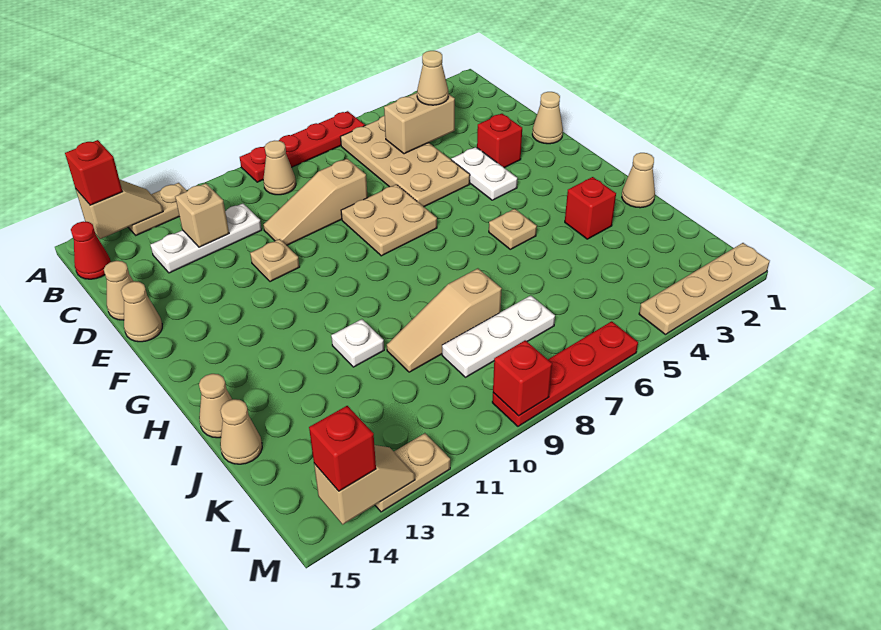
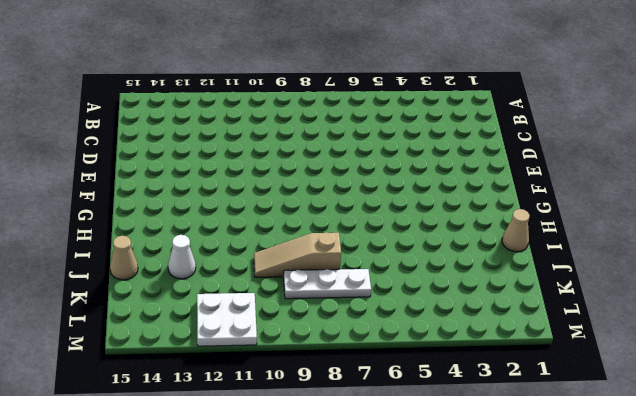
white cone J13 level 1 -> none
white plate L11:M12 level 1 -> tan plate M12:M13 level 1
none -> red plate A6:A9 level 1
none -> tan plate A12:A13 level 1
none -> tan plate B5:E6 level 1
none -> tan cone B9 level 1

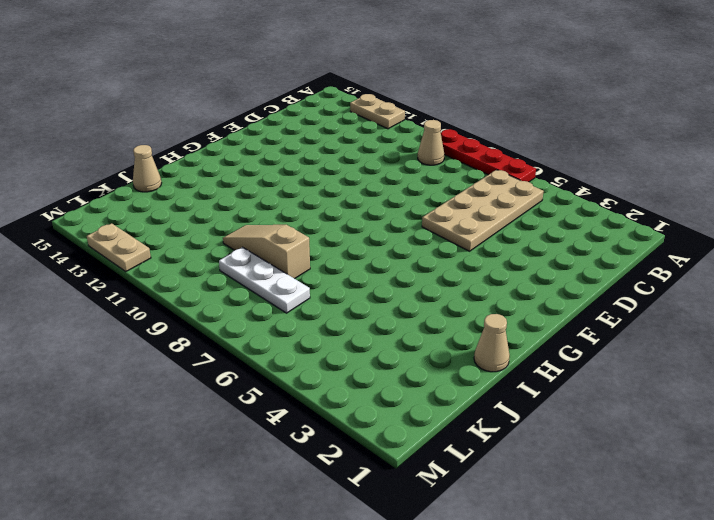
none -> red cone B15 level 1
none -> white plate C11:C13 level 1
none -> tan slope D8:D10 level 1 top 8
none -> tan cone D15 level 1

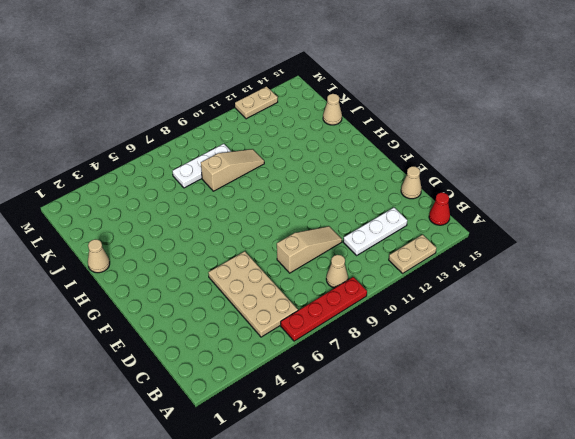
none -> tan cone E1 level 1
none -> red brick E3 level 1
none -> white plate E4:F4 level 1
none -> tan plate E7:F8 level 1

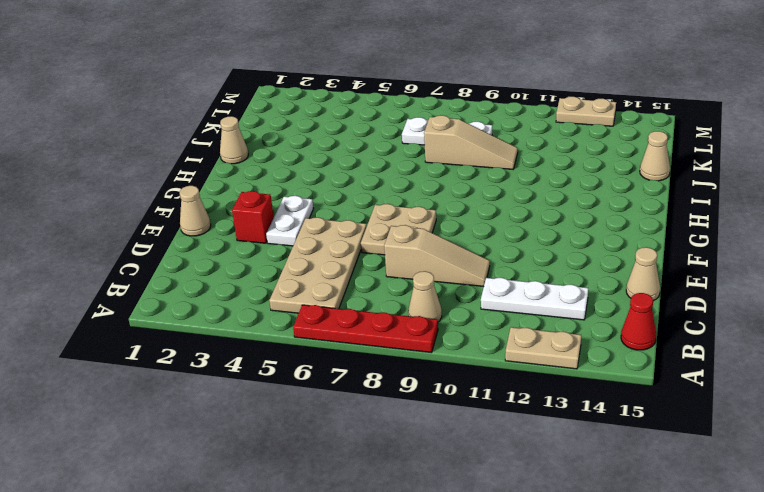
none -> tan plate E11 level 1
none -> tan cone E15 level 1
none -> tan plate H5 level 1
none -> red brick I3 level 1

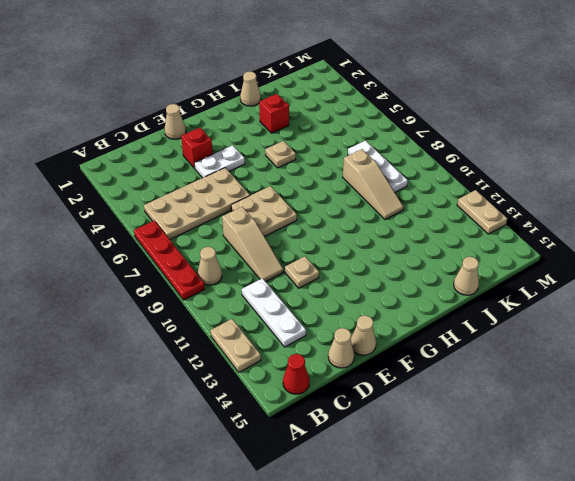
none -> white plate I11 level 1
none -> tan cone I15 level 1
none -> tan plate M1:M4 level 1
none -> red plate M6:M9 level 1

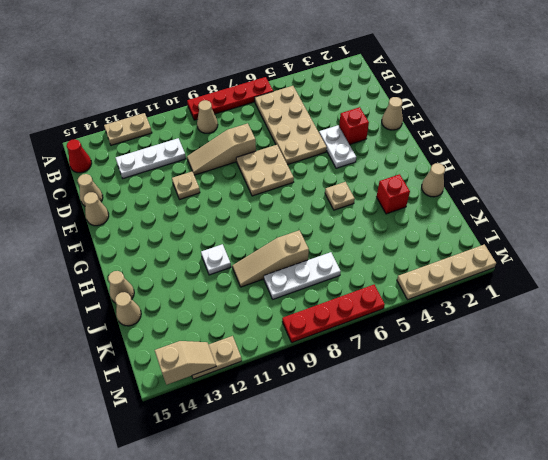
none -> tan slope A13:A14 level 2 top 14
none -> tan brick C4:C5 level 2
none -> tan brick C12 level 2
none -> red brick M9 level 2

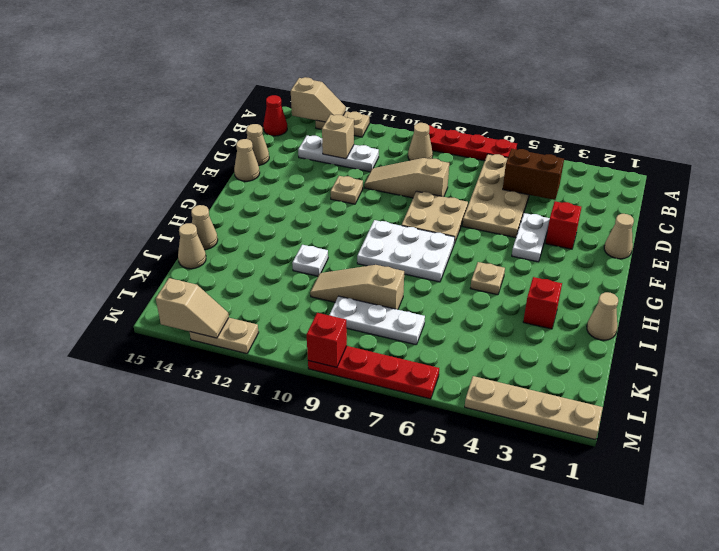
brown brick C4:C5 level 2 -> tan brick C4:C5 level 2
white plate G7:H9 level 1 -> none
none -> red brick A14 level 3
none -> tan cone C4 level 3
none -> red brick M14 level 3

